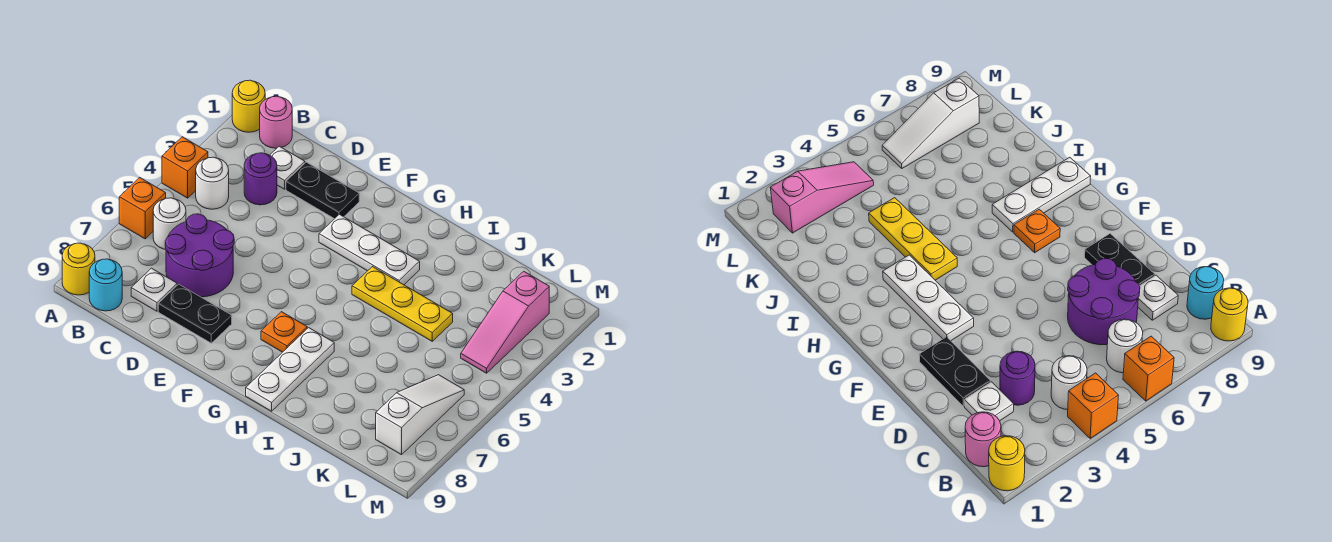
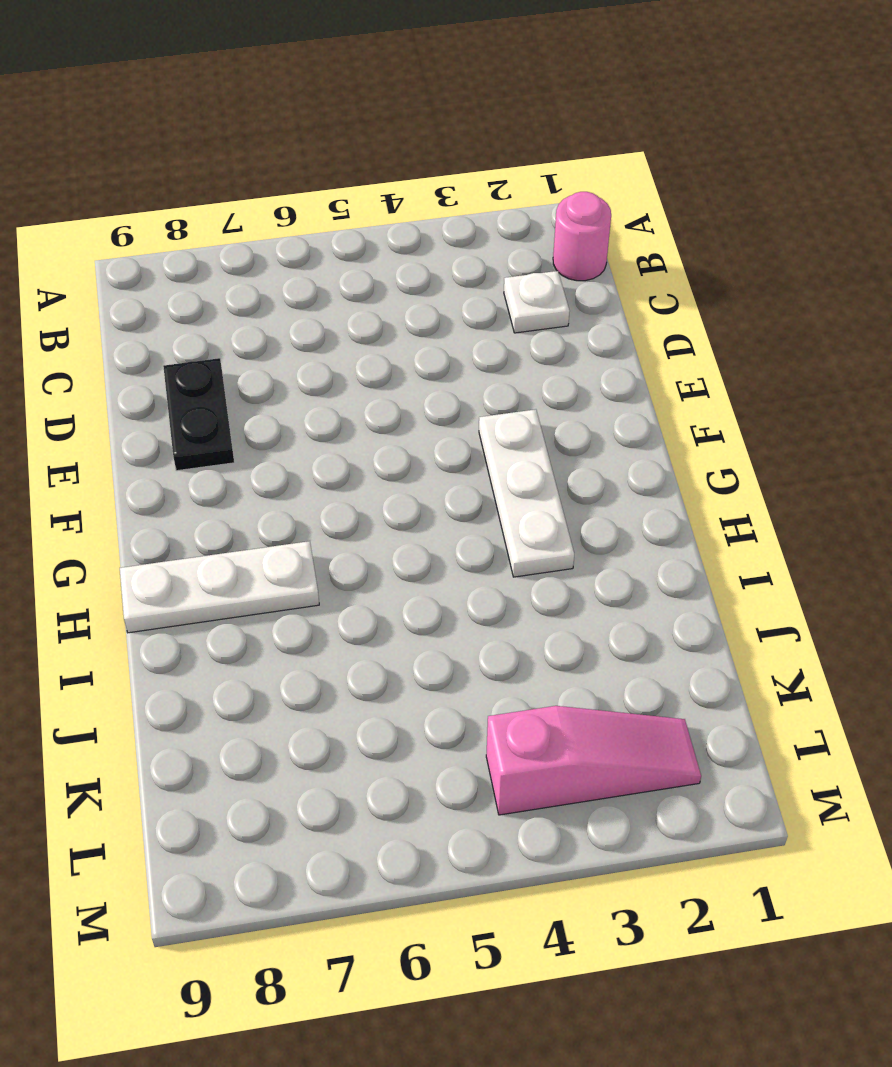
pink slope L2:L4 level 1 top 4 -> pink slope L2:L4 level 1 top 2
none -> yellow round brick A1 level 1
none -> orange brick A4 level 1
none -> orange brick A6 level 1

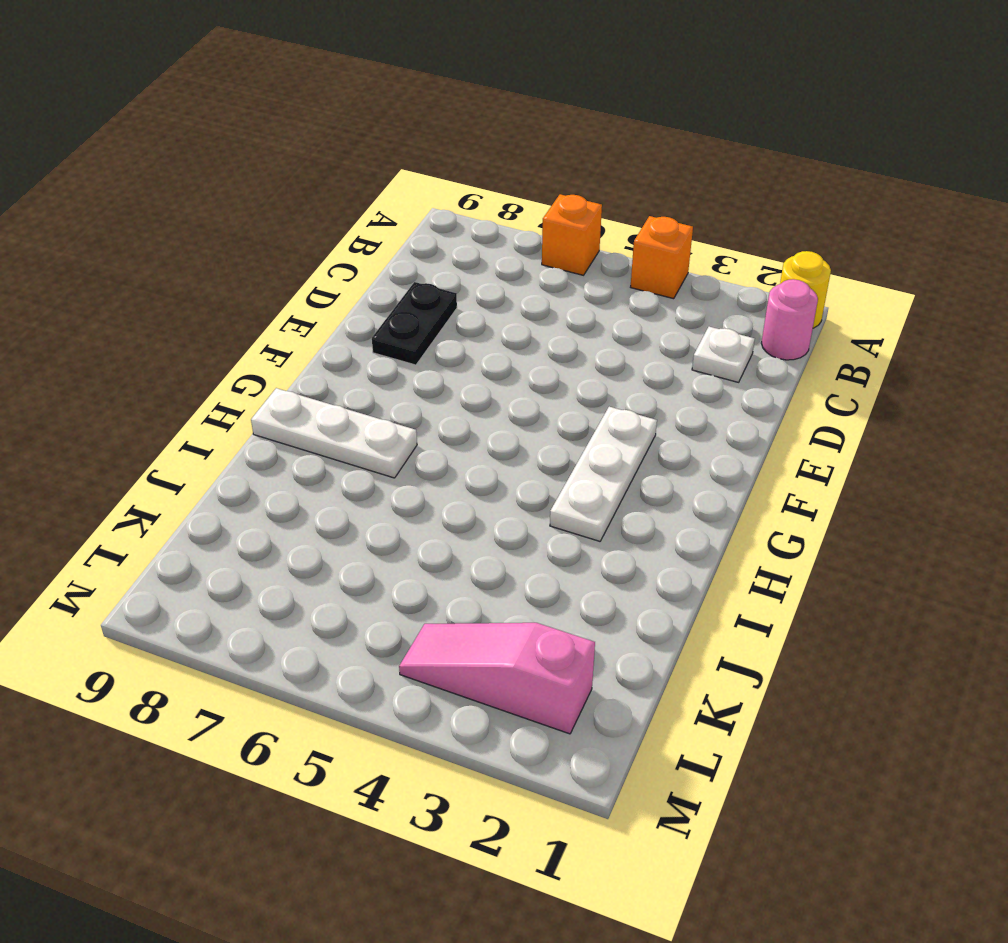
none -> yellow round brick A9 level 1
none -> white round brick B4 level 1
none -> white round brick B6 level 1

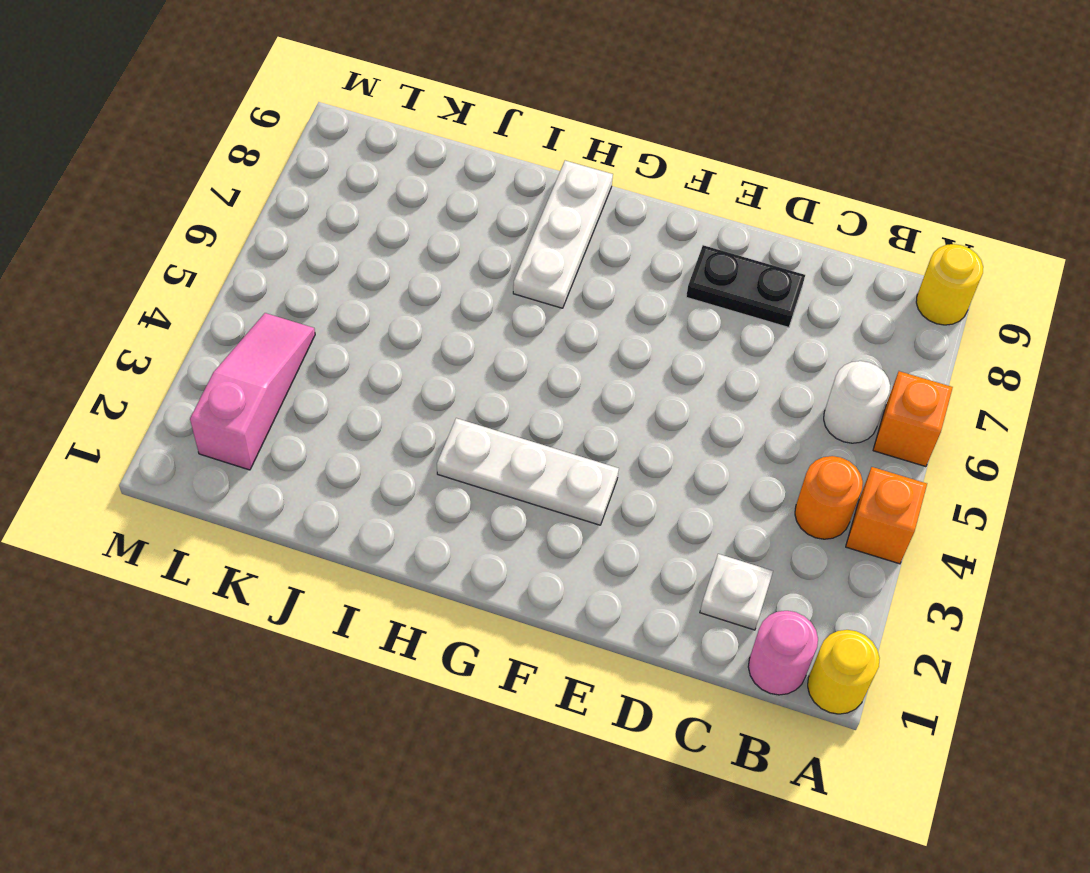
orange round brick B4 level 1 -> white round brick B4 level 1
none -> cyan round brick B9 level 1
none -> purple round brick C3 level 1
none -> purple round brick C6:D7 level 1

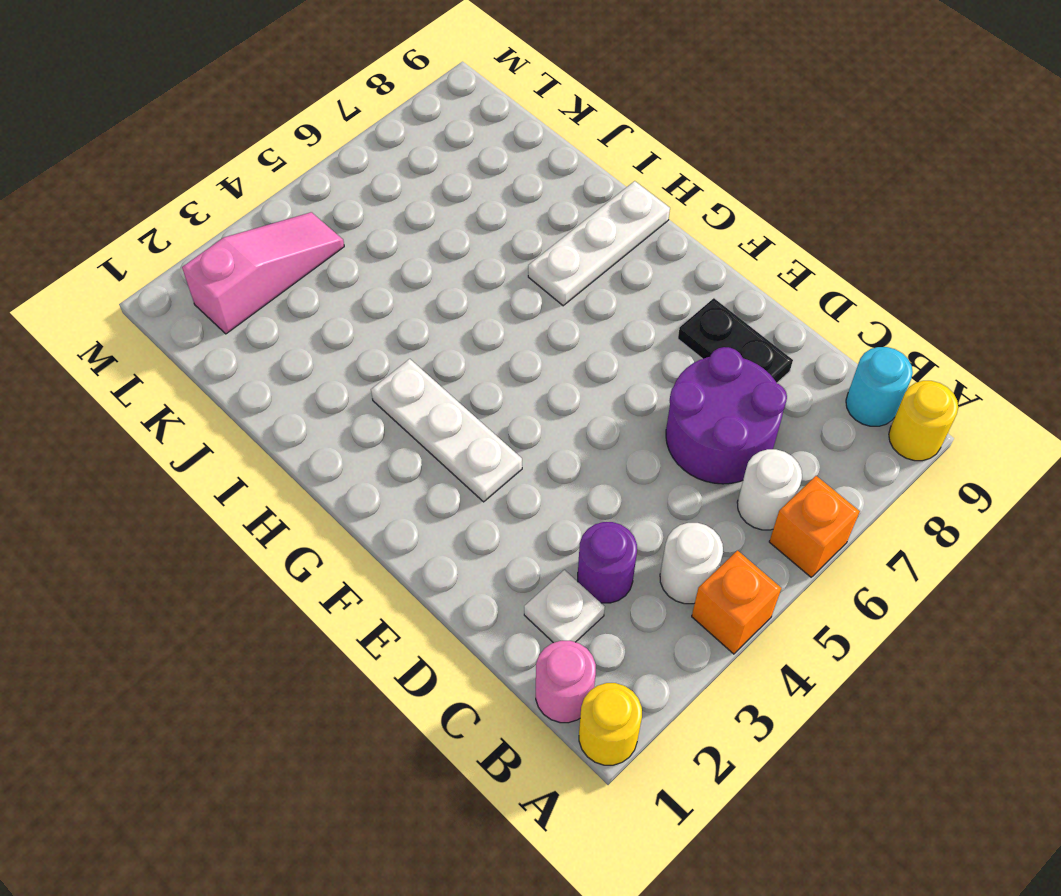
none -> white plate C8 level 1
none -> black plate D2:E2 level 1
none -> orange plate G7 level 1

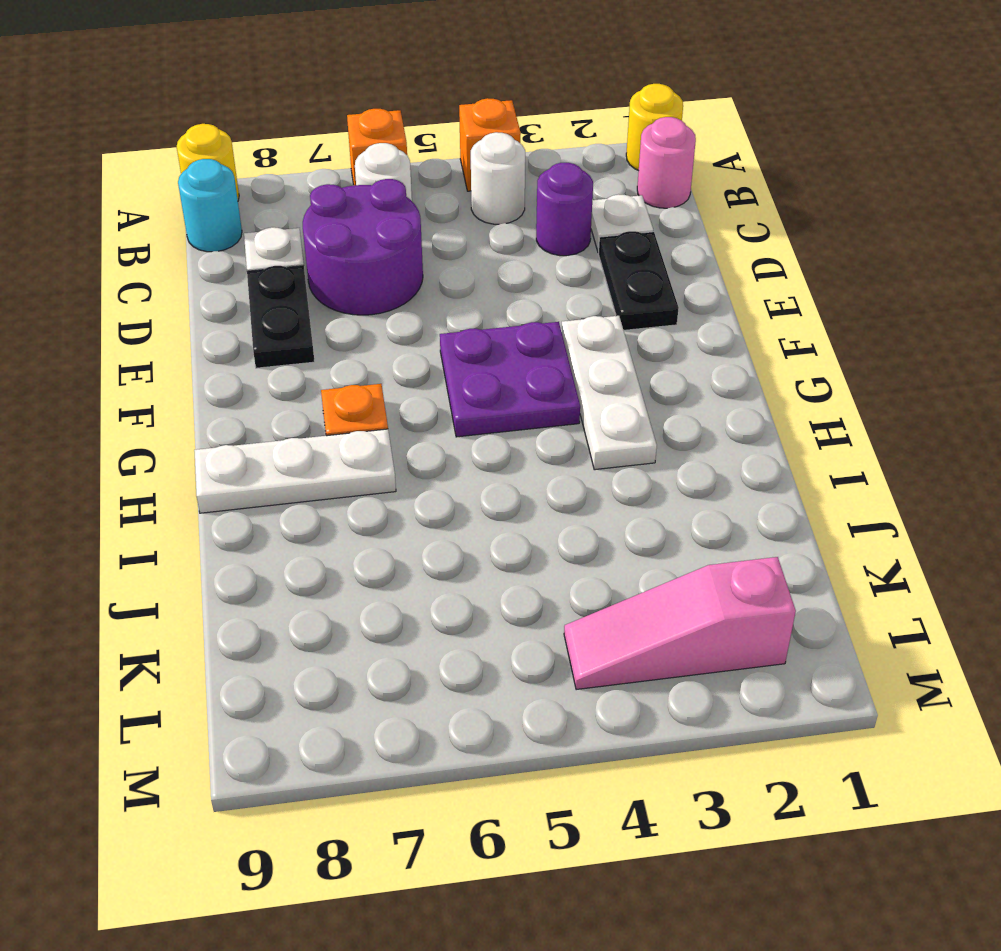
purple plate F4:G5 level 1 -> none
none -> yellow plate H4:J4 level 1
none -> white slope L6:L8 level 1 top 8

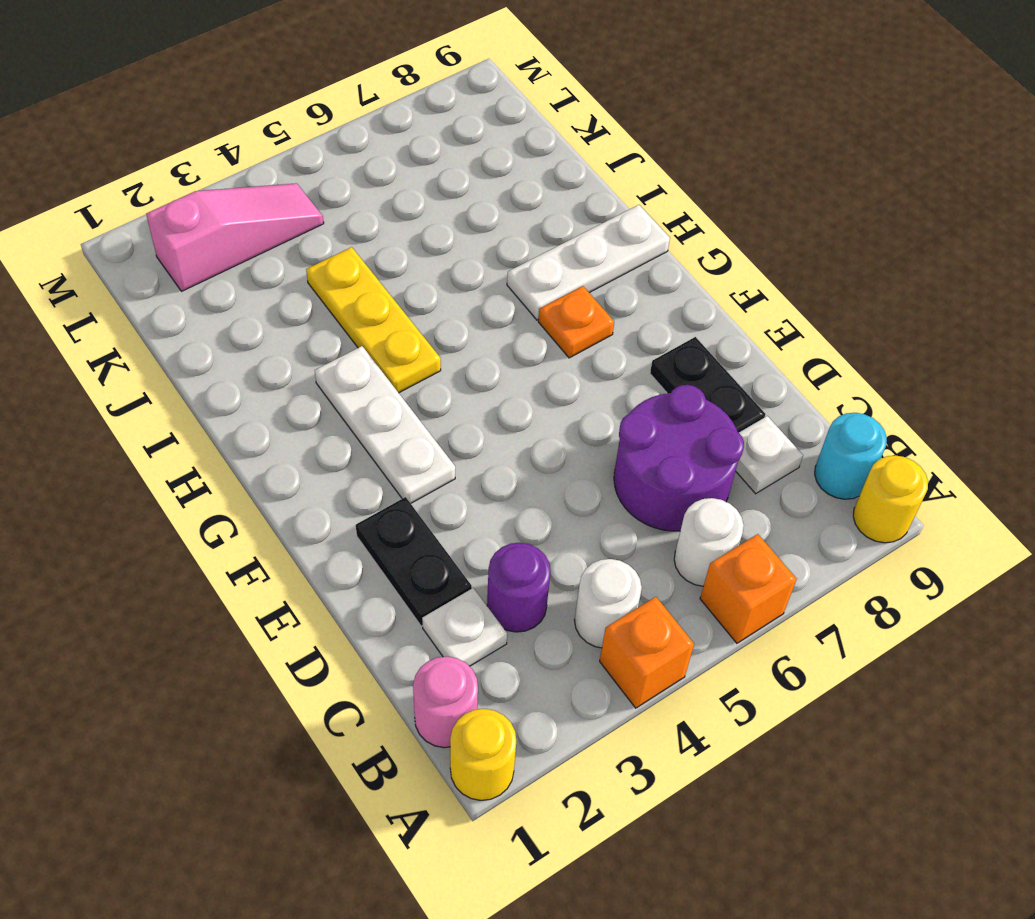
none -> white slope L6:L8 level 1 top 8

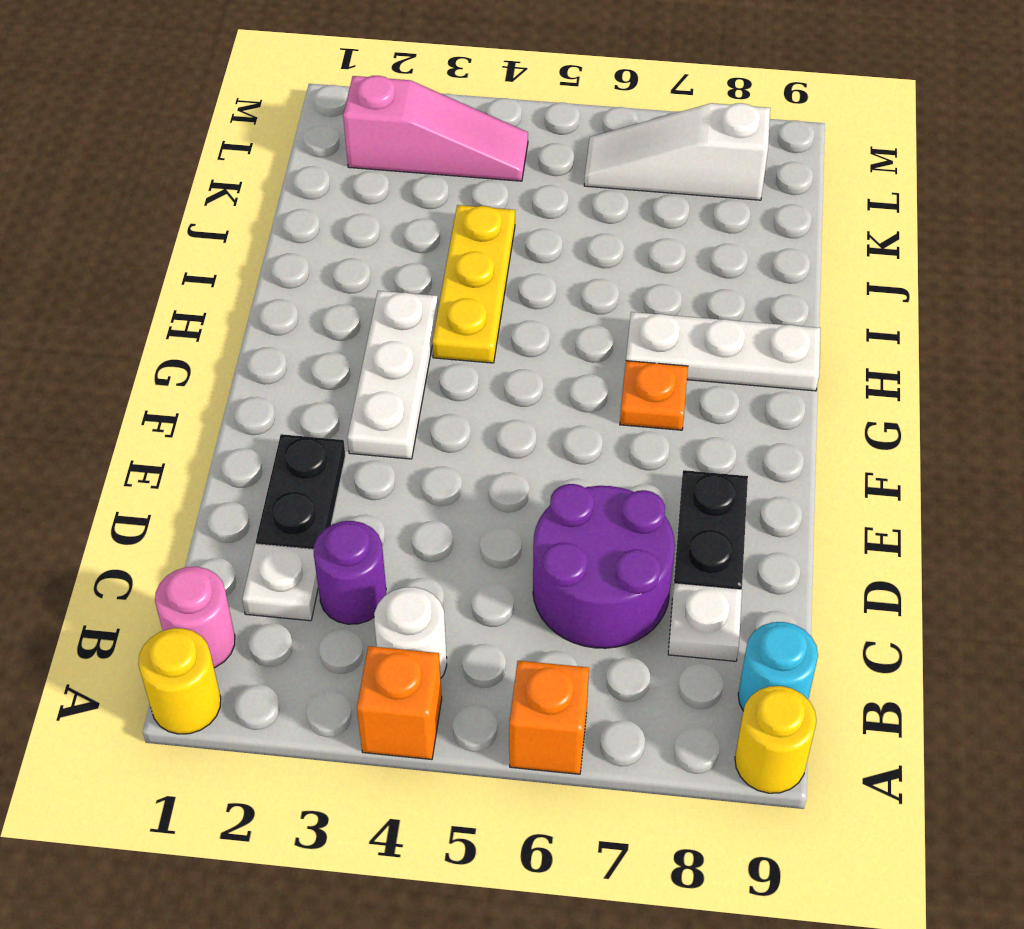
none -> white round brick B6 level 1

